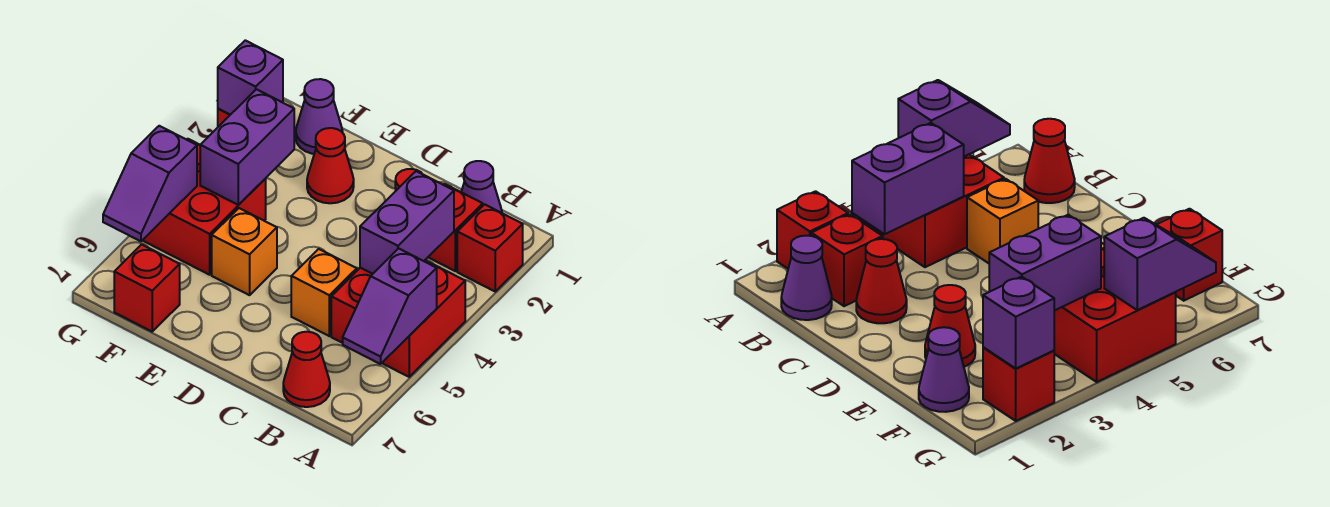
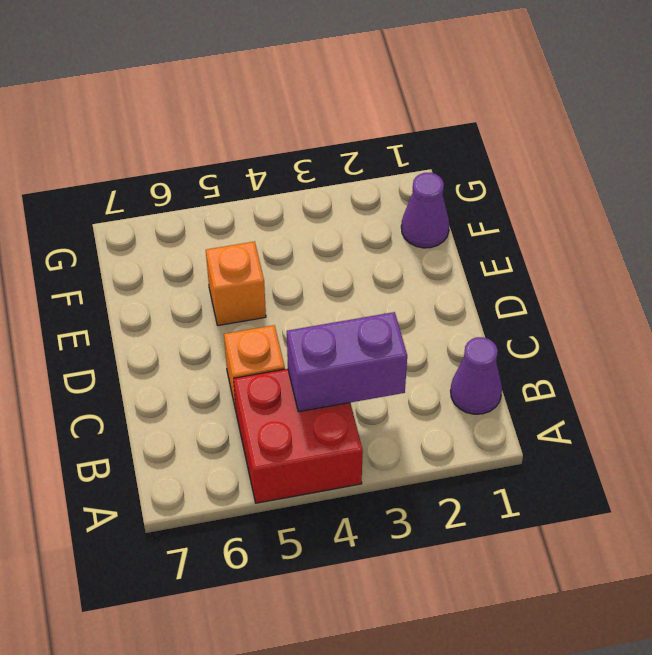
none -> red brick A2 level 1
none -> red brick B2 level 1
none -> red cone B7 level 1

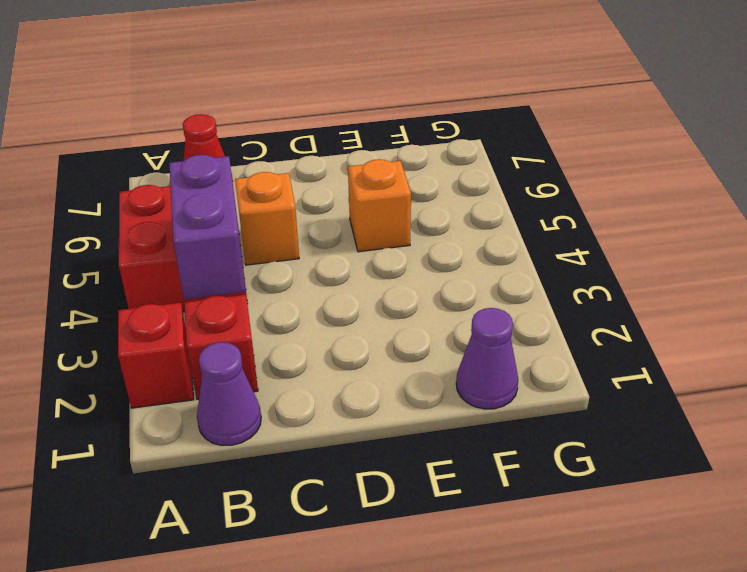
none -> red cone C2 level 1
none -> red cone E2 level 1
none -> red brick F4:G5 level 1

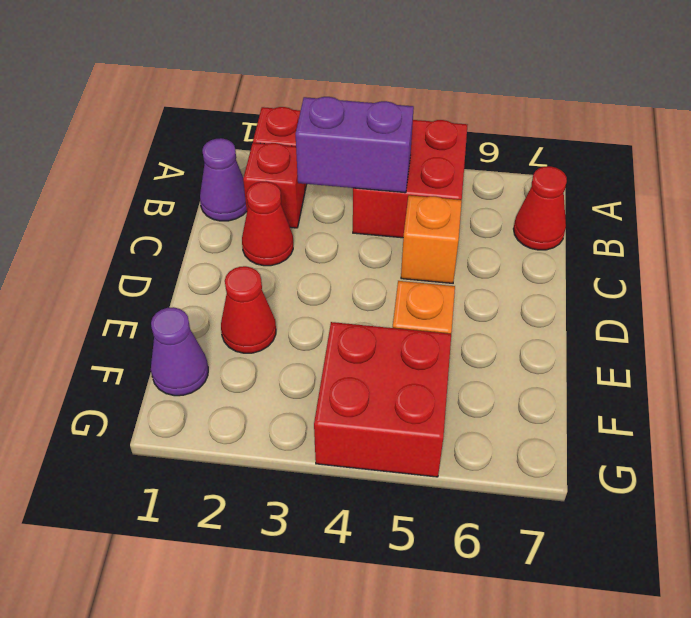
none -> red brick F7 level 1
none -> red brick G2 level 1
none -> purple slope A5:A6 level 2 top 5

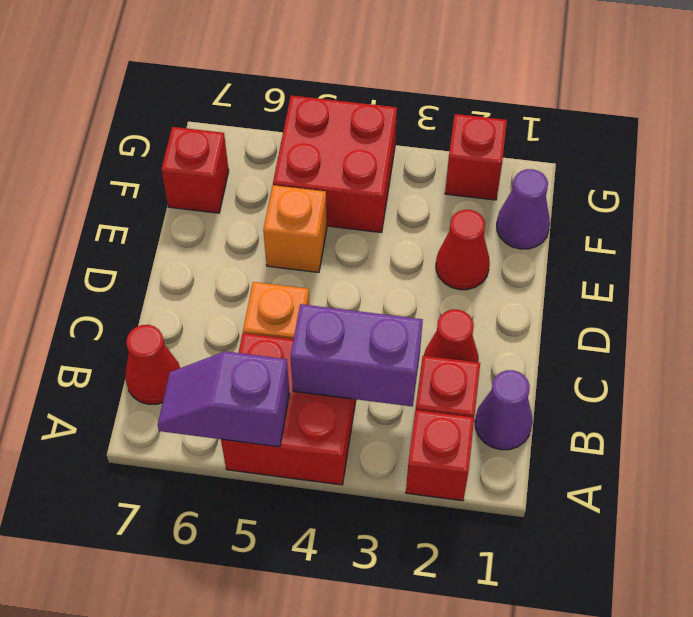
none -> purple brick F3:F4 level 2
none -> purple brick G2 level 2
none -> purple slope G5:G6 level 2 top 5

